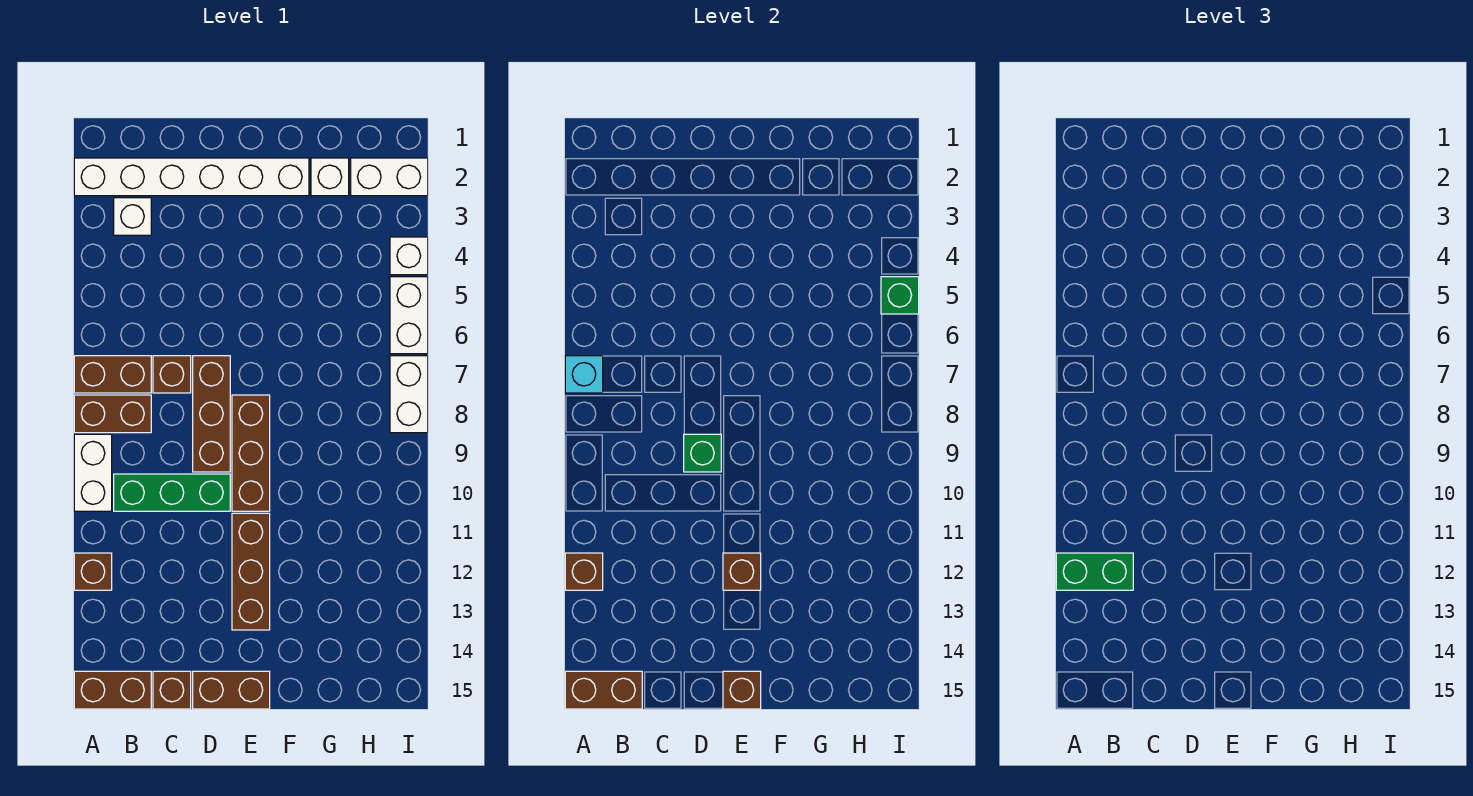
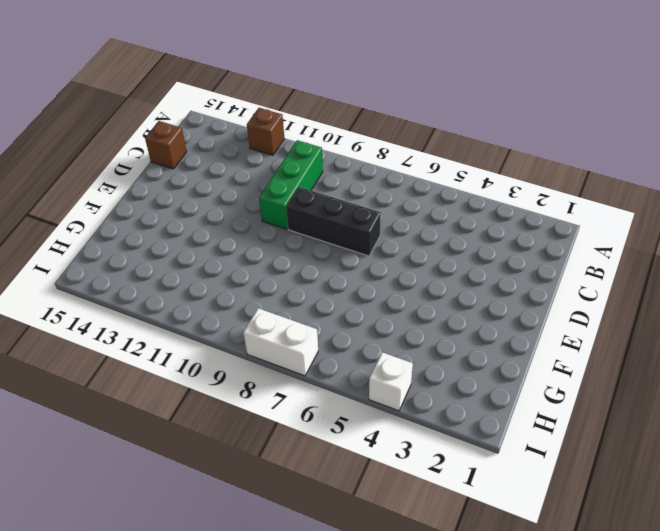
black brick D7:D9 level 1 -> brown brick D7:D9 level 1
none -> white brick A2:F2 level 1
none -> brown brick A7:B7 level 1
none -> brown brick A8:B8 level 1

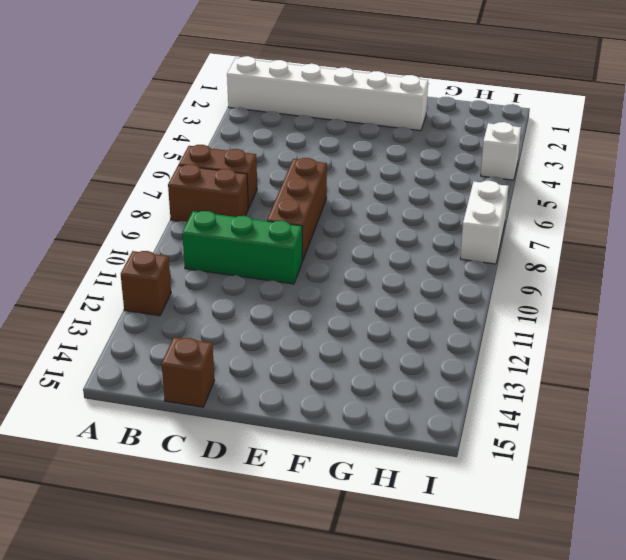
none -> white brick A9:A10 level 1
none -> brown brick A15:B15 level 1
none -> white brick B3 level 1

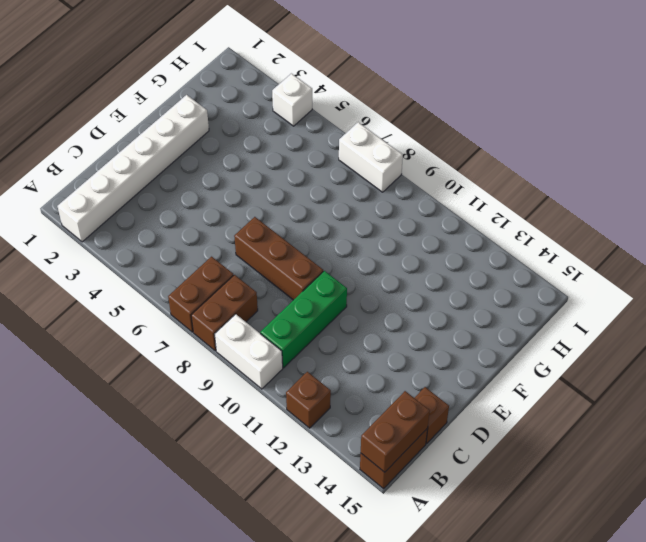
none -> white brick B3 level 1
none -> brown brick C7 level 1
none -> brown brick D15:E15 level 1

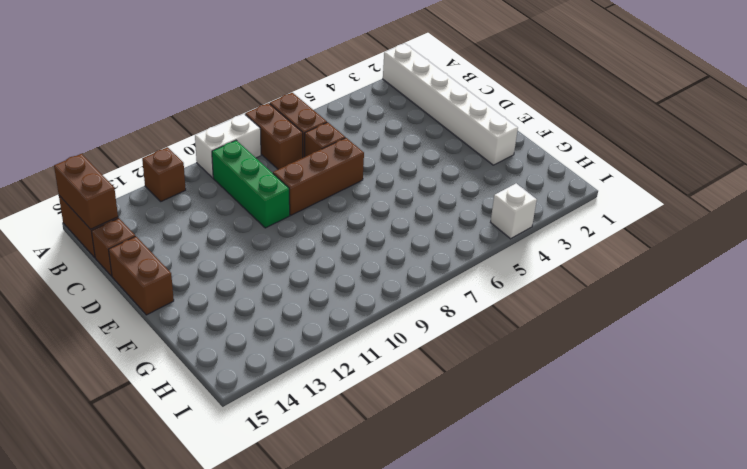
none -> white brick B3 level 1
none -> brown brick E8:E10 level 1
none -> brown brick E11:E13 level 1

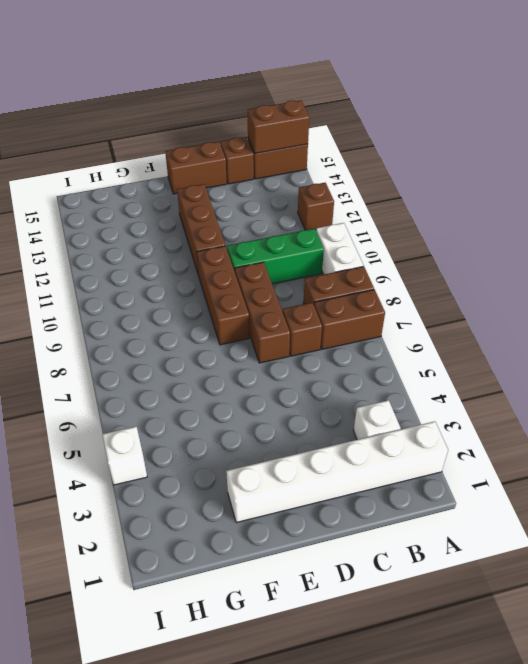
none -> white brick G2 level 1
none -> white brick H2:I2 level 1
none -> white brick I5:I6 level 1

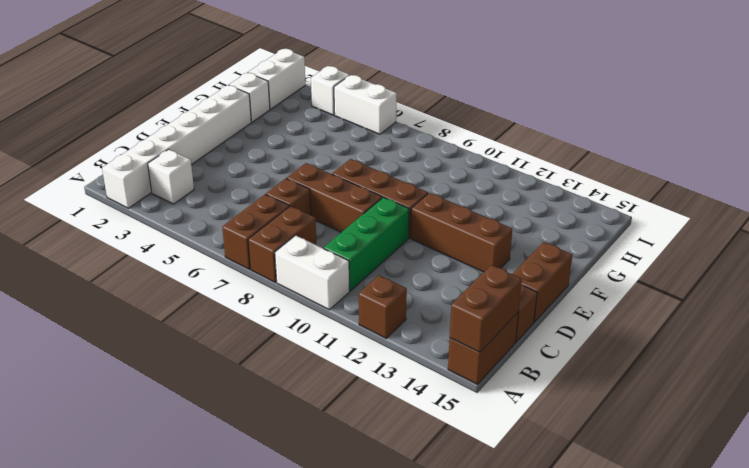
none -> white brick I7:I8 level 1
none -> cyan brick A7 level 2
none -> brown brick A12 level 2

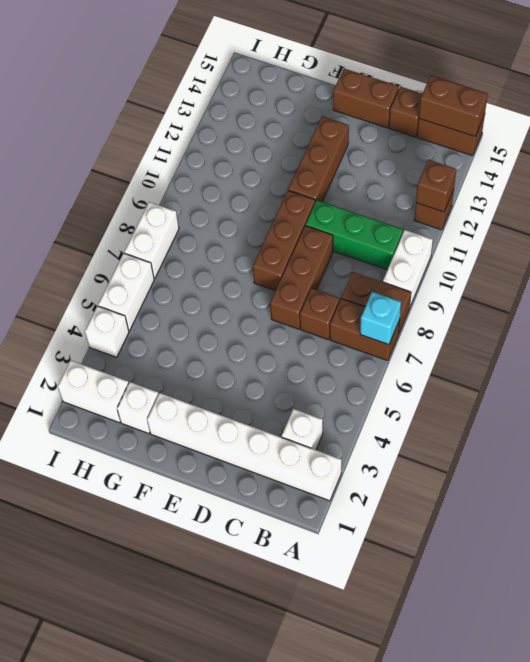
none -> green brick D9 level 2
none -> brown brick E12 level 2
none -> brown brick E15 level 2

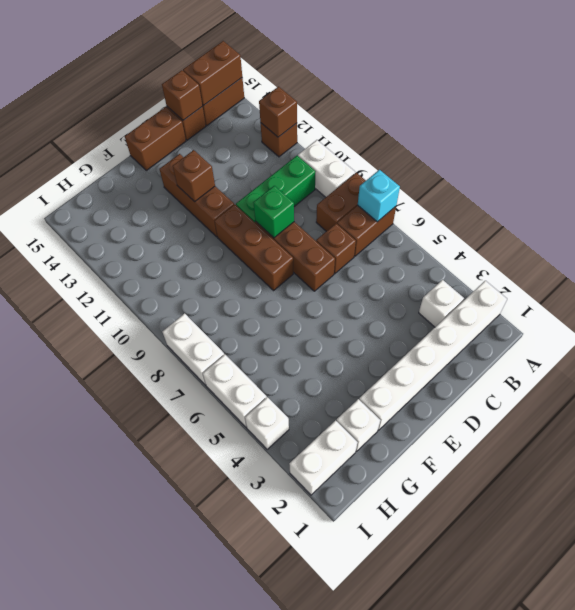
brown brick C15 level 2 -> brown brick E15 level 2
none -> green brick I5 level 2
none -> green brick A12:B12 level 3

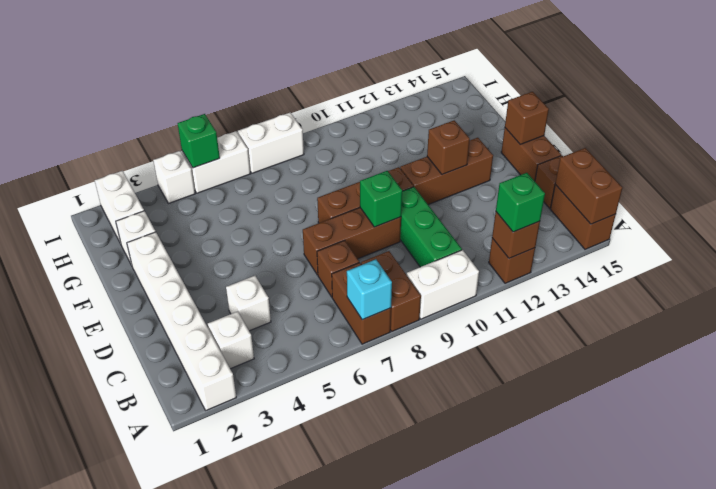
green brick A12 level 3 -> green brick A12:B12 level 3
white brick C4 level 1 -> none

